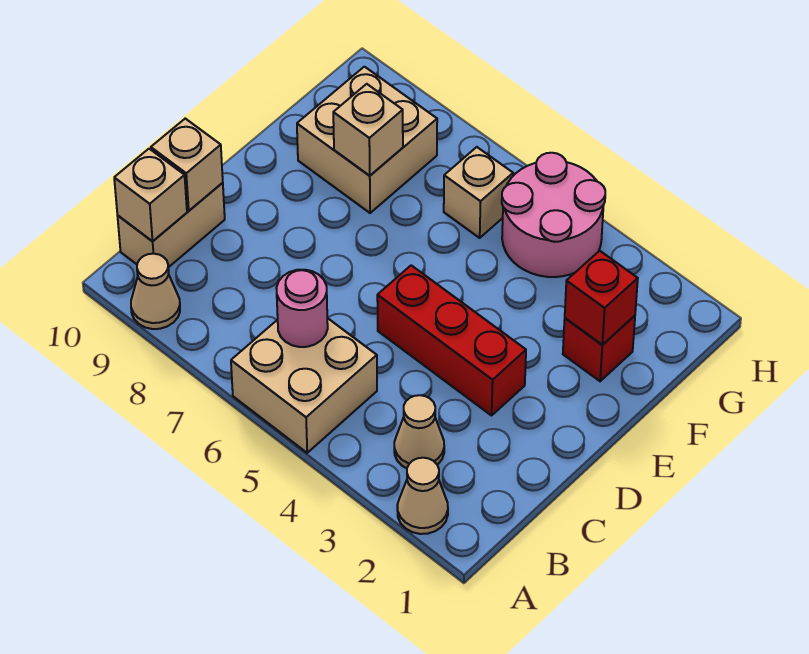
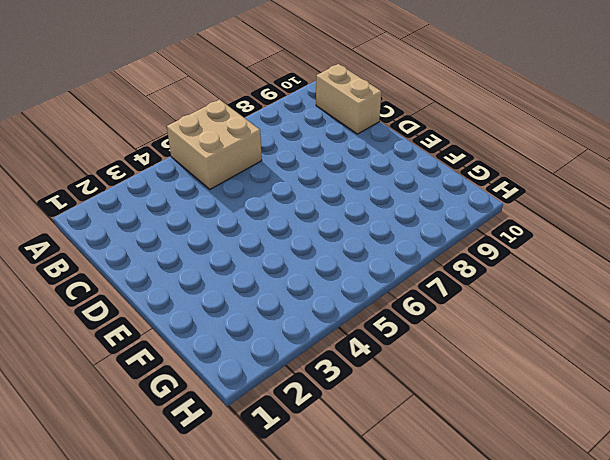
none -> tan cone A2 level 1
none -> tan cone A9 level 1
none -> tan cone B3 level 1

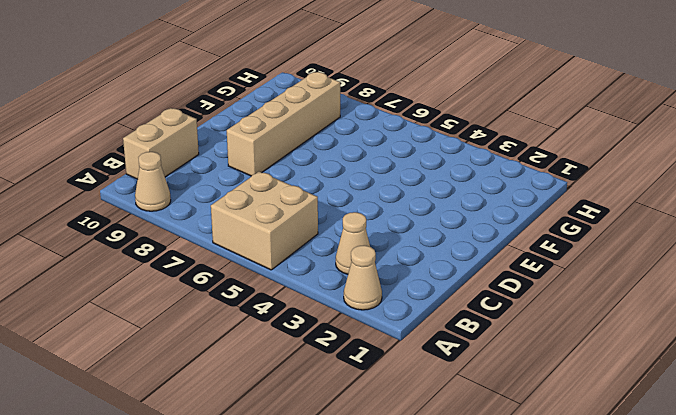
tan brick D8:G8 level 1 -> tan brick F8:G9 level 1
none -> red brick D3:D5 level 1
none -> red brick F2 level 1
none -> pink round brick G4:H5 level 1

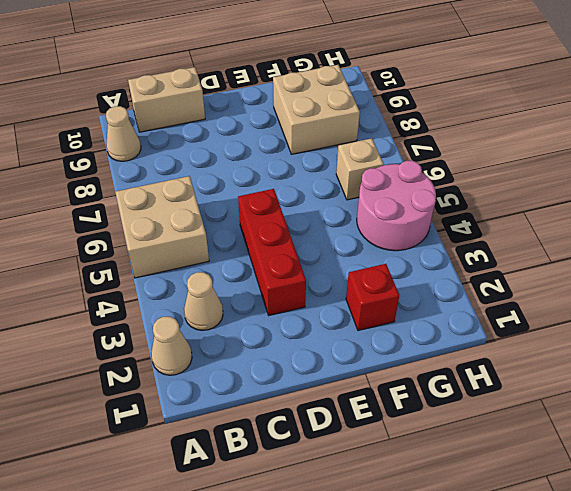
none -> pink round brick B6 level 2
none -> tan brick B10 level 2
none -> tan brick C10 level 2

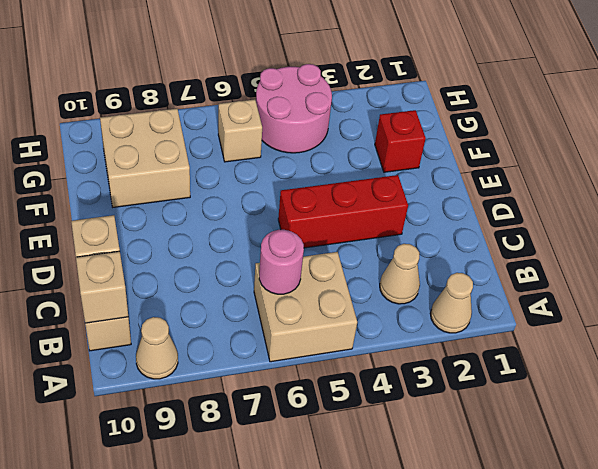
none -> red brick F2 level 2
none -> tan brick F8 level 2

